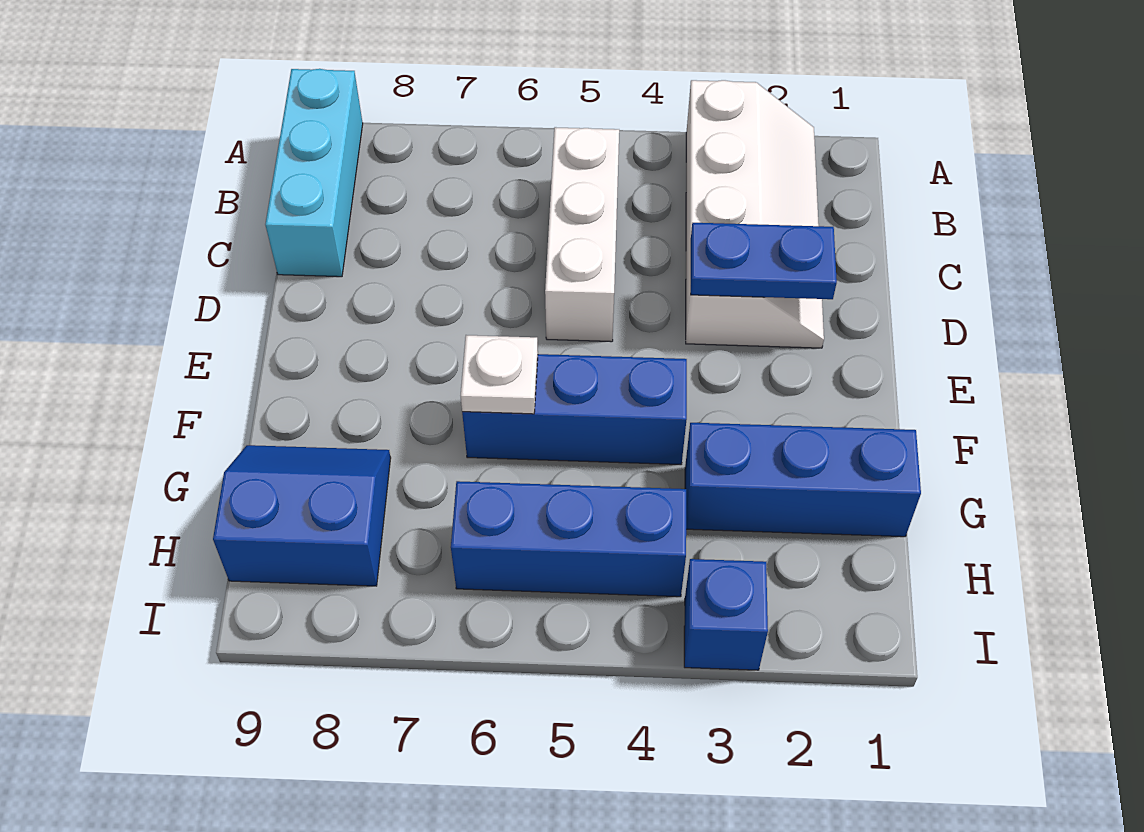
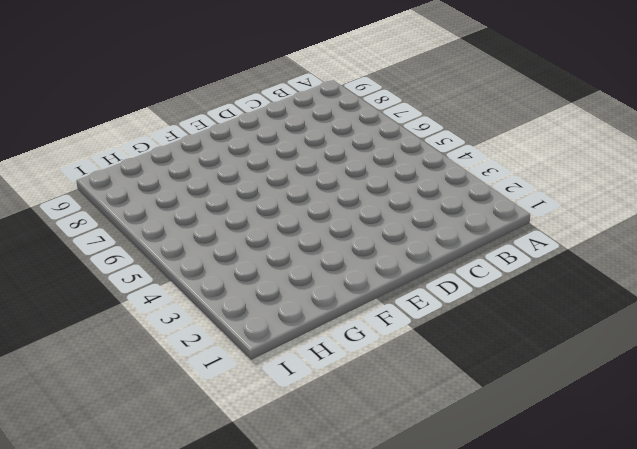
none -> white slope A2:D3 level 1 top 3
none -> cyan brick A9:C9 level 1

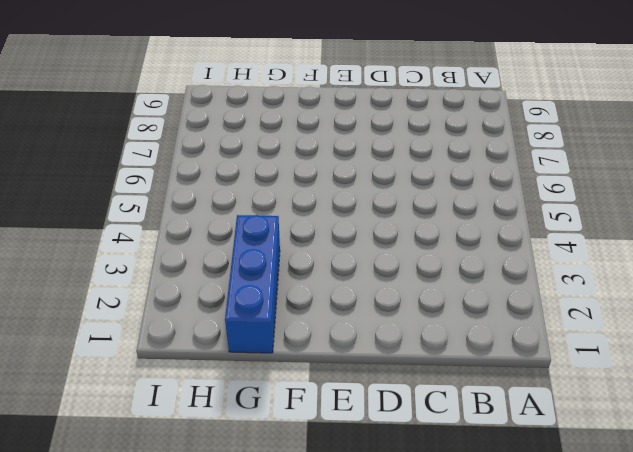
none -> white slope A2:D3 level 1 top 3
none -> cyan brick A9:C9 level 1

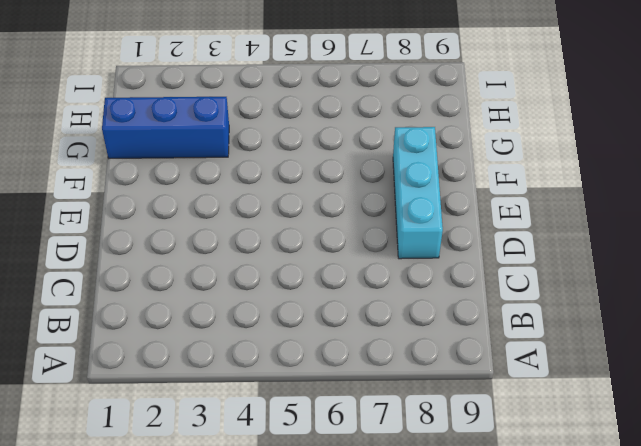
cyan brick D8:F8 level 1 -> cyan brick A9:C9 level 1
none -> white slope A2:D3 level 1 top 3
none -> white brick B5:D5 level 1

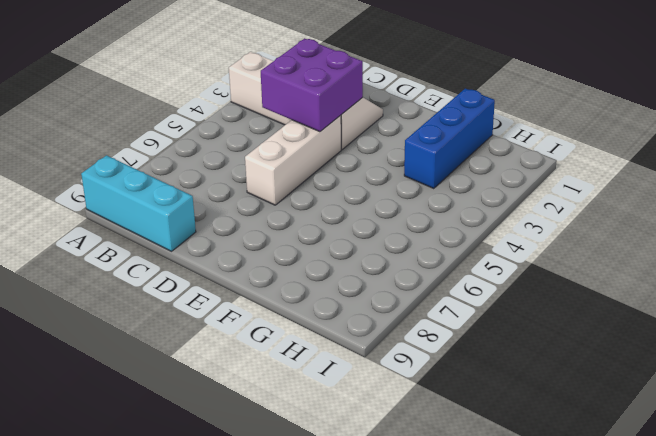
purple brick C3:D4 level 2 -> blue plate D2:D3 level 2
white brick D4:D6 level 1 -> white brick B5:D5 level 1
none -> blue brick F4:F6 level 1
none -> blue slope G8:H9 level 1 top H

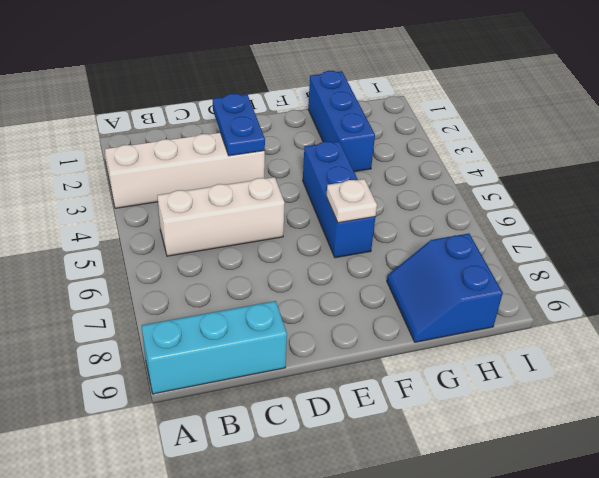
none -> blue brick H4:H6 level 1
none -> blue brick I3 level 1

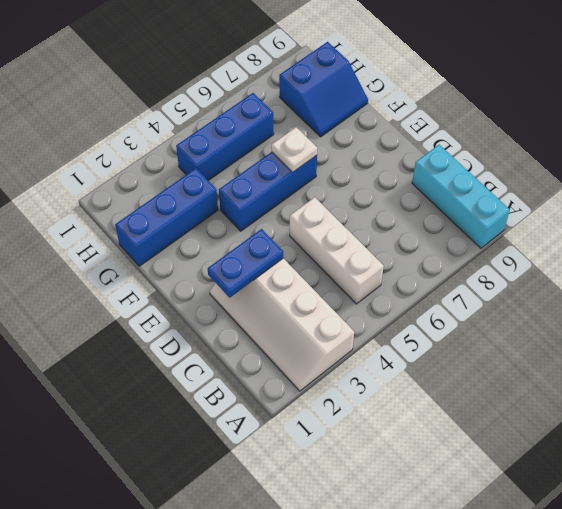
none -> blue brick I3 level 1

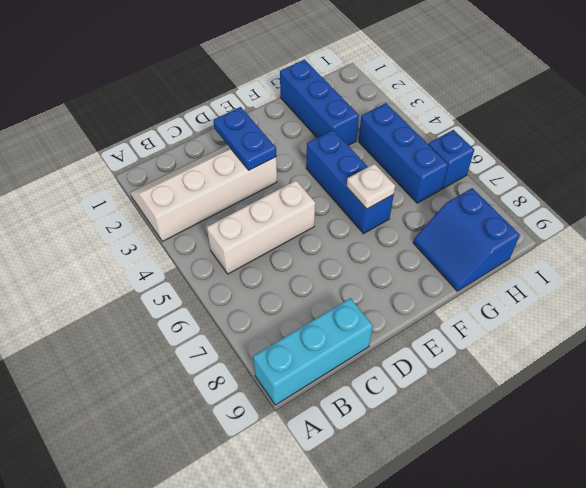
blue brick I6 level 1 -> blue brick I3 level 1

